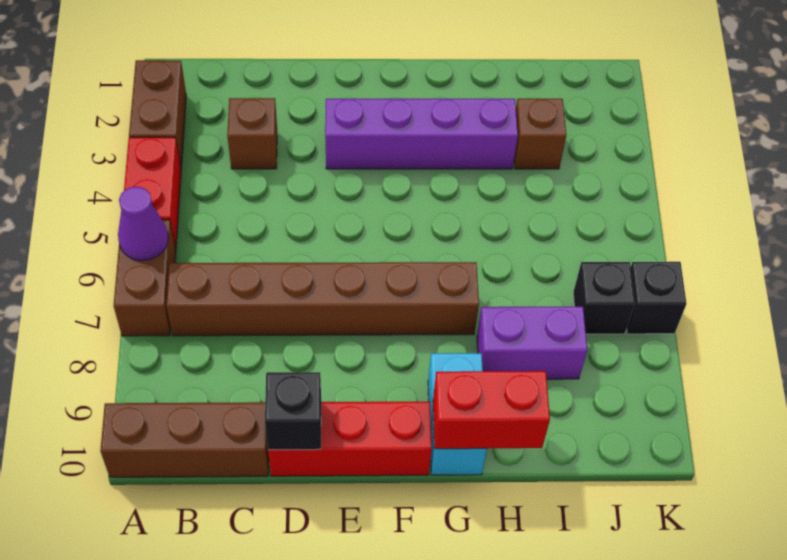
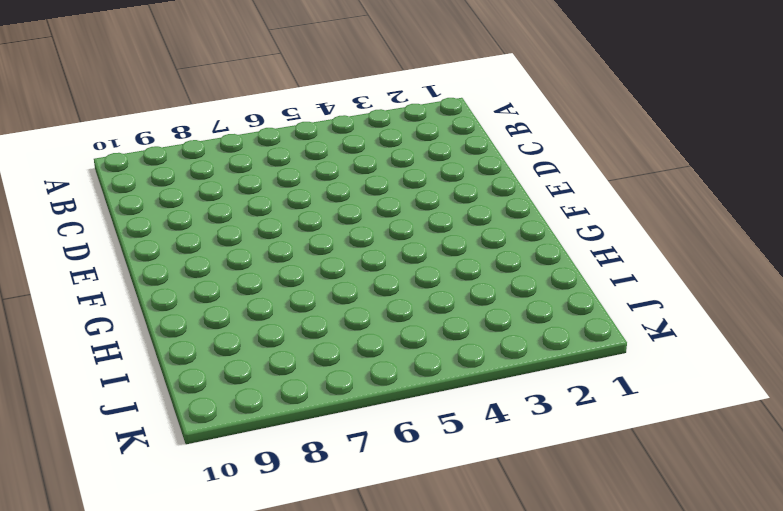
none -> brown brick A2:A3 level 1
none -> red brick A4:A5 level 1
none -> brown brick A6:A7 level 1

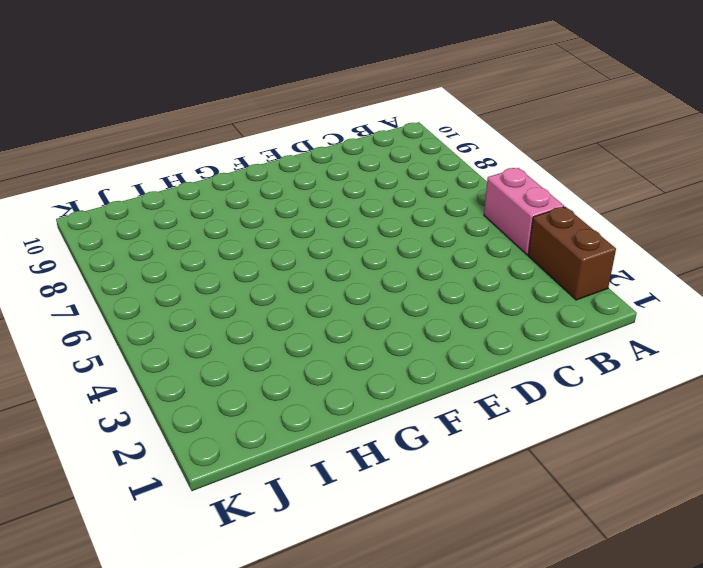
pink brick A4:A5 level 1 -> red brick A4:A5 level 1
none -> brown brick A6:A7 level 1
none -> brown brick A10:C10 level 1
none -> brown brick B7:G7 level 1

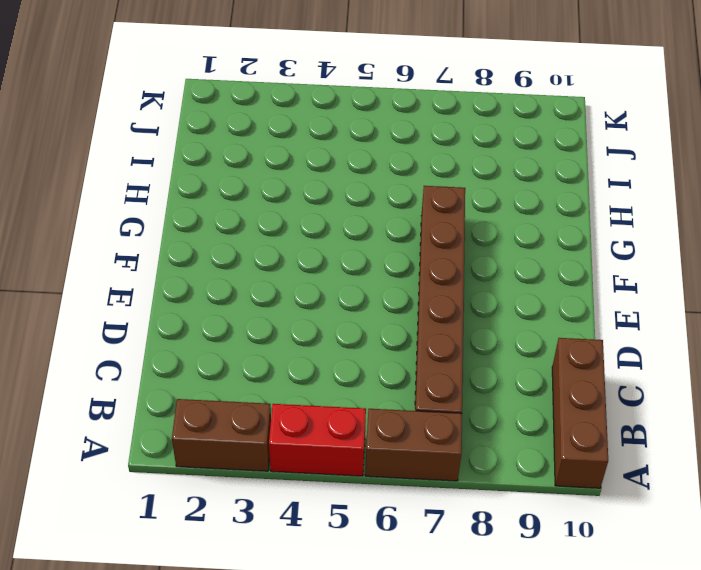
none -> brown brick C3 level 1
none -> red brick D10:F10 level 1
none -> purple brick E3:H3 level 1

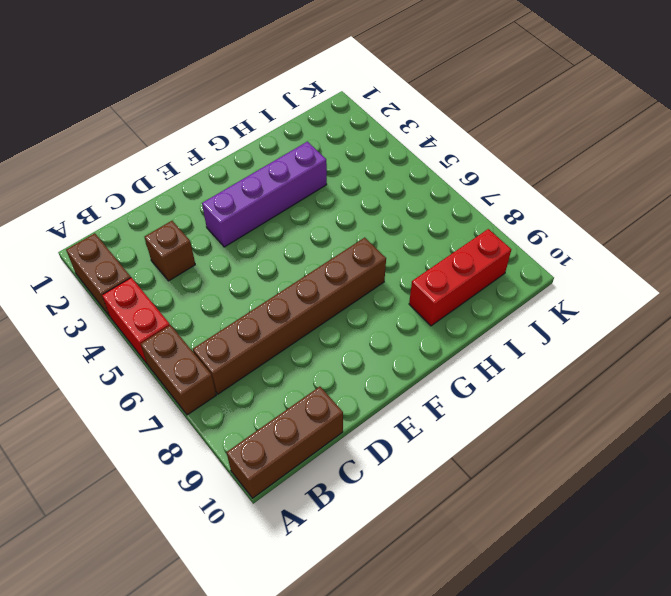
red brick H9:J9 level 1 -> red brick D10:F10 level 1
none -> cyan brick G9:G10 level 1
none -> purple brick H8:I8 level 1
none -> brown brick I3 level 1

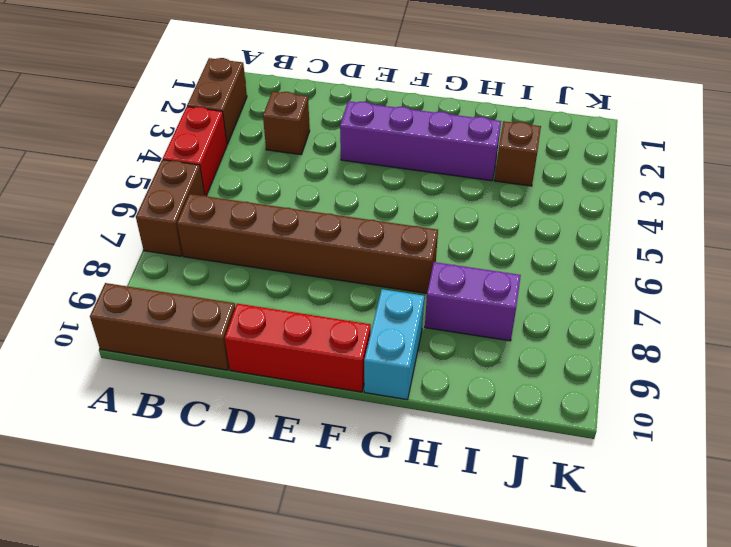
none -> black brick J7 level 1
none -> black brick K7 level 1
none -> purple cone A6 level 2

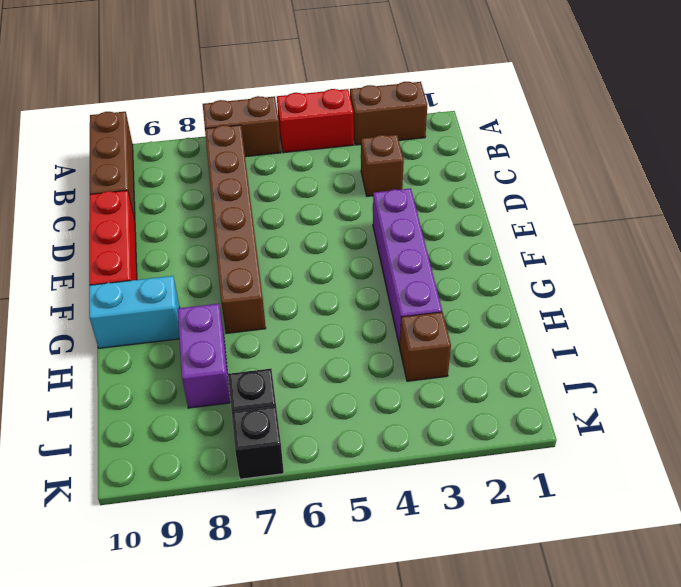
none -> purple cone A6 level 2
none -> black brick D10 level 2
none -> red brick G10:H10 level 2

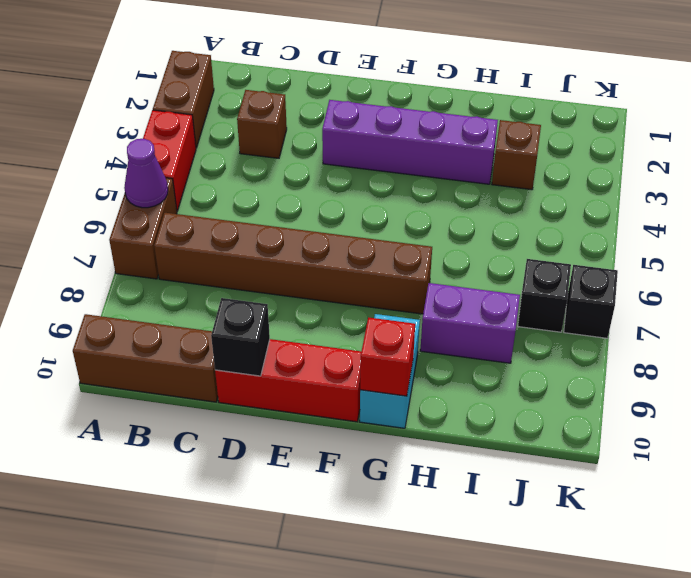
red brick G10 level 2 -> red brick G10:H10 level 2

